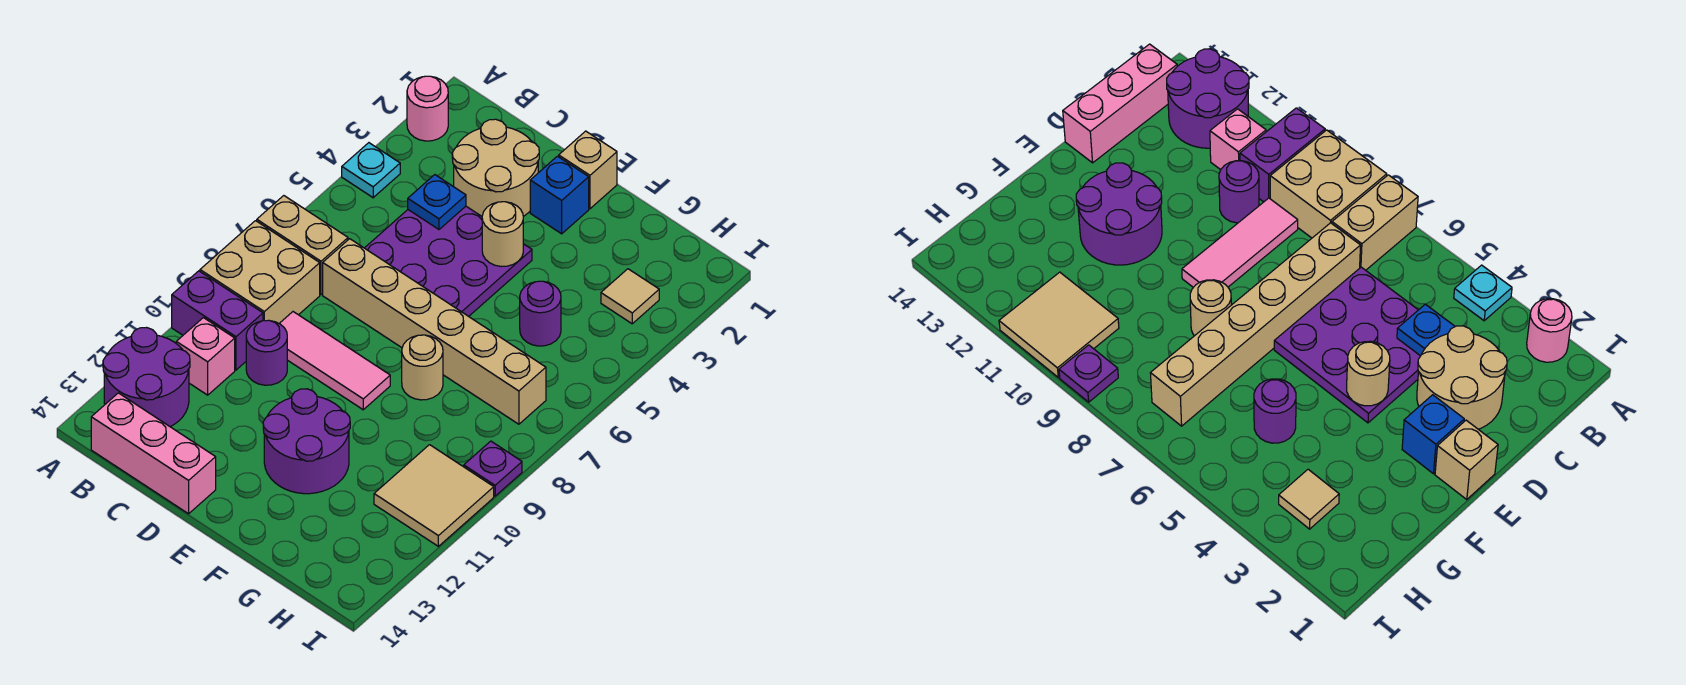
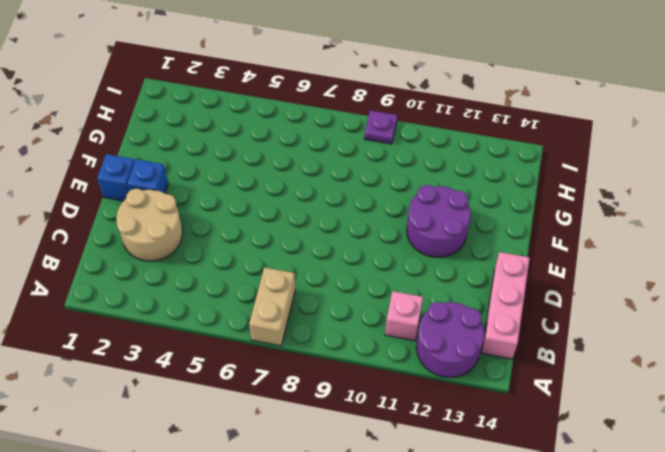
blue brick E1 level 1 -> tan brick E1 level 1
none -> pink round brick A2 level 1
none -> cyan plate A4 level 1
none -> tan brick A8:B9 level 1

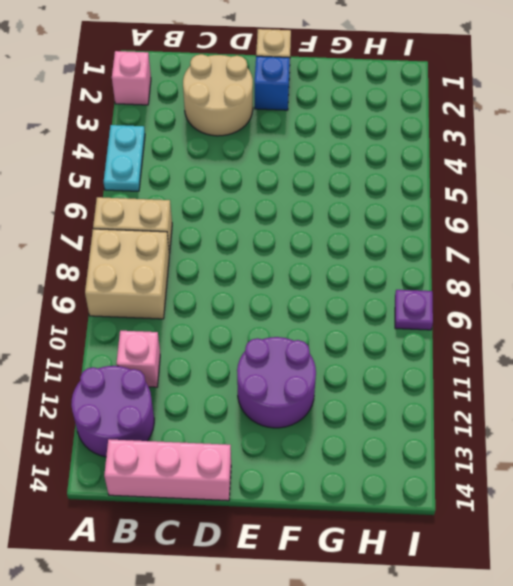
pink brick A2 level 1 -> pink round brick A2 level 1
cyan plate A4:A5 level 1 -> cyan plate A4 level 1
none -> purple brick A10:B10 level 1
none -> purple plate C4:E6 level 1
none -> tan brick C7:H7 level 1

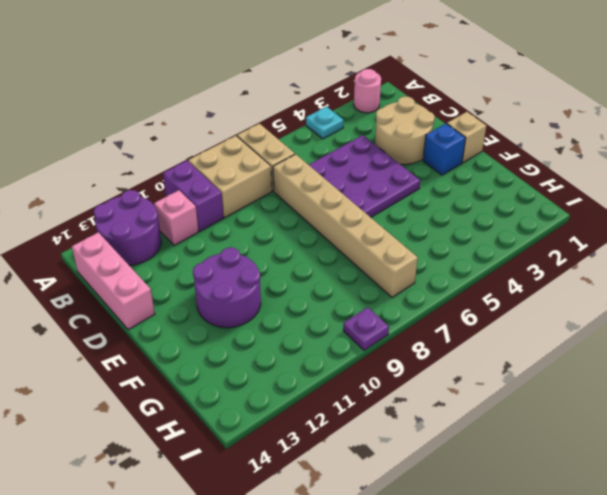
none -> pink tile C9:E9 level 1
none -> purple round brick C10 level 1
none -> tan round brick F8 level 1

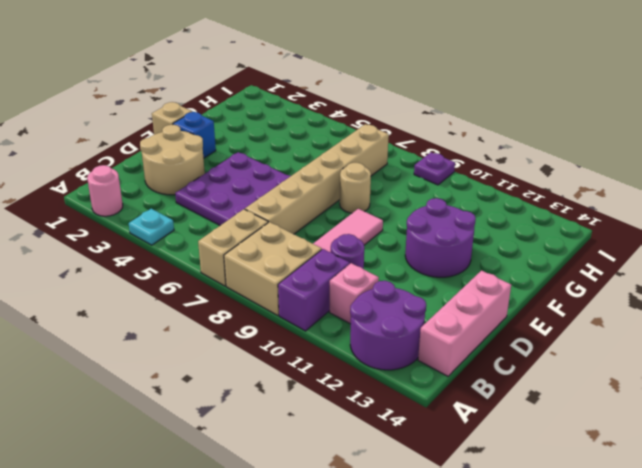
none -> purple round brick G5 level 1
none -> tan tile H3 level 1
none -> tan tile H10:I11 level 1

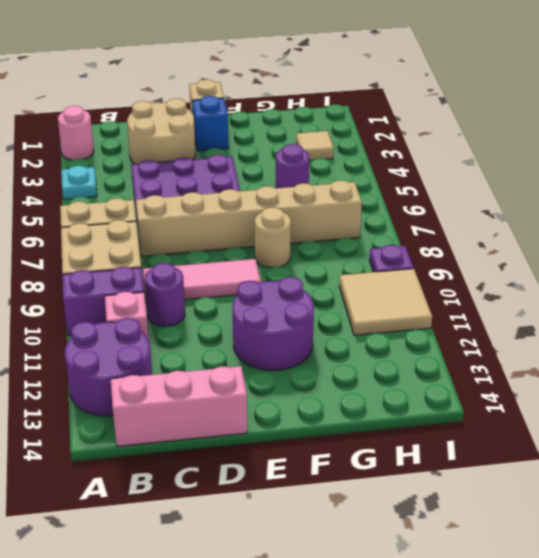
none -> blue plate C4 level 2
none -> tan round brick E4 level 2

